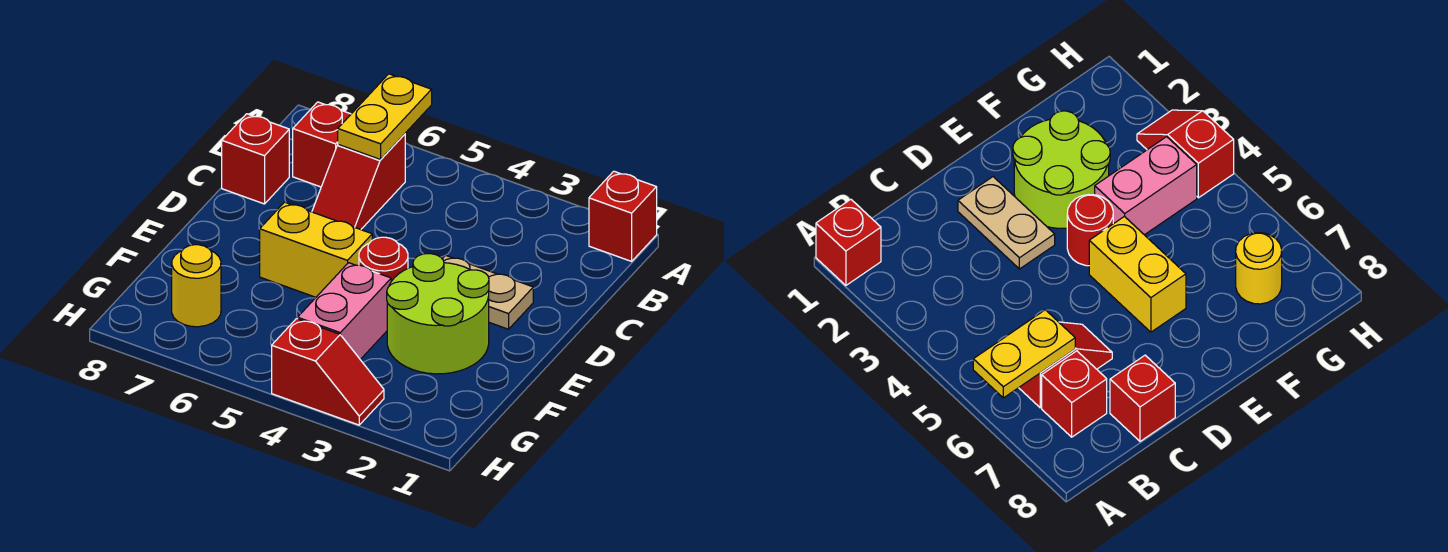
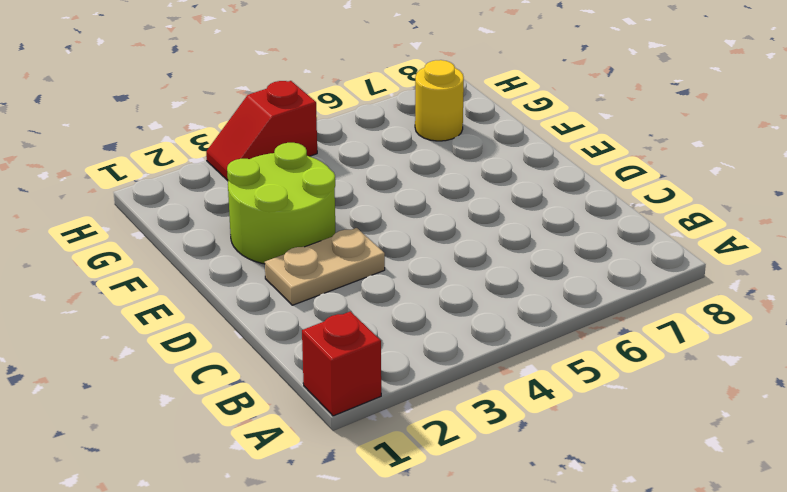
none -> red slope B6:C6 level 1 top B
none -> red brick B7 level 1
none -> red brick C8 level 1

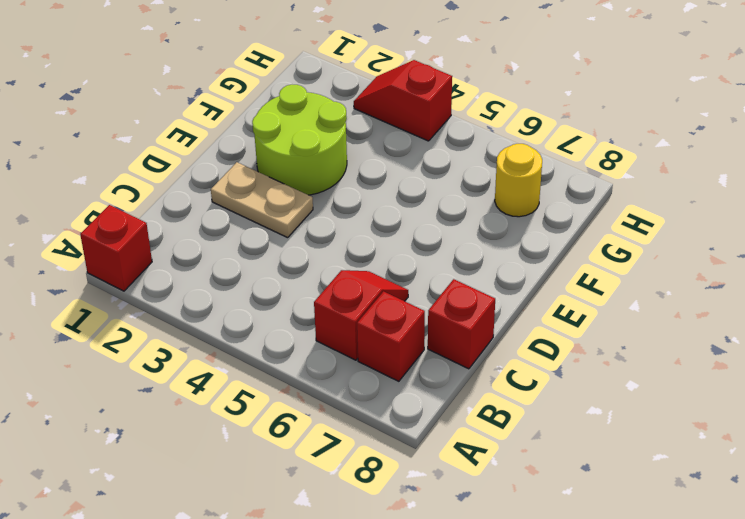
none -> red round brick E4 level 1
none -> yellow brick E5:E6 level 1
none -> pink brick F4:G4 level 1

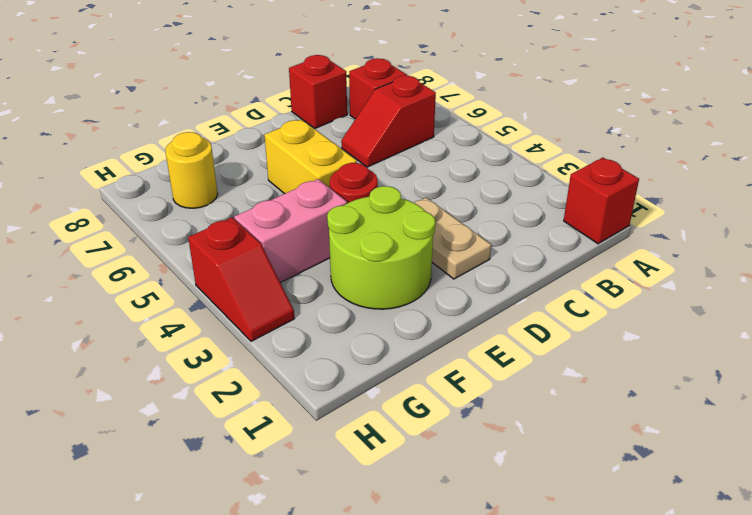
none -> yellow plate A6:B6 level 2

